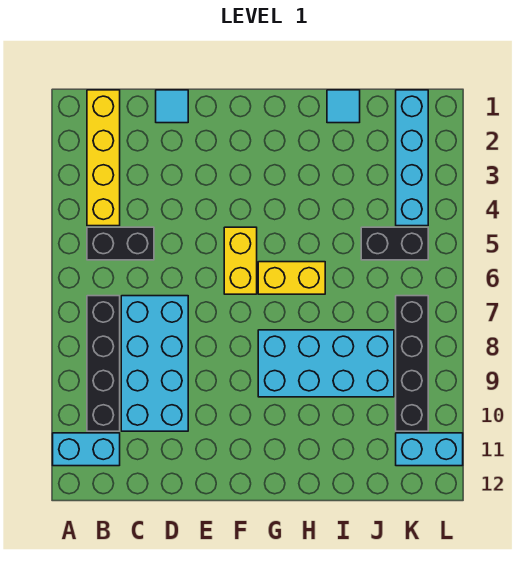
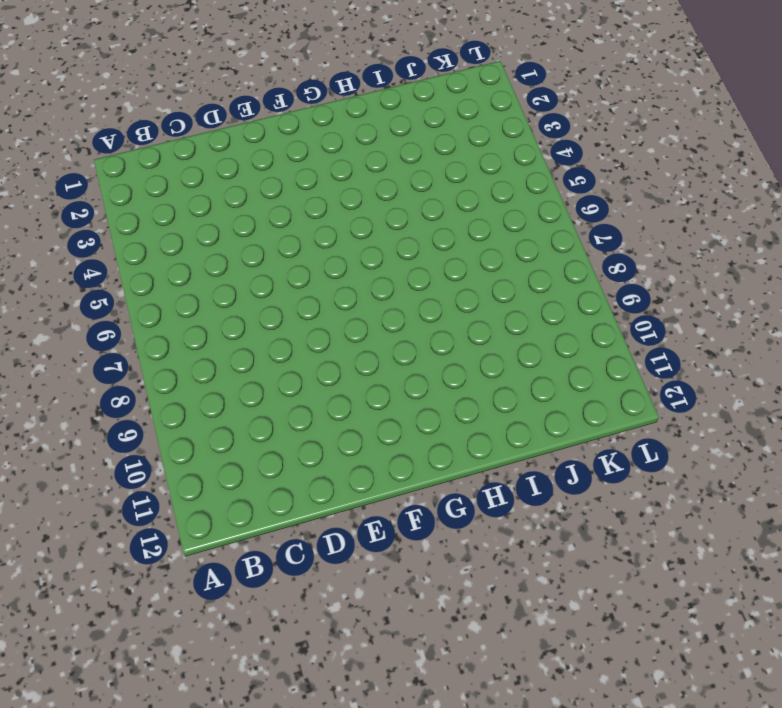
none -> cyan brick A11:B11 level 1
none -> yellow brick B1:B4 level 1
none -> black brick B5:C5 level 1

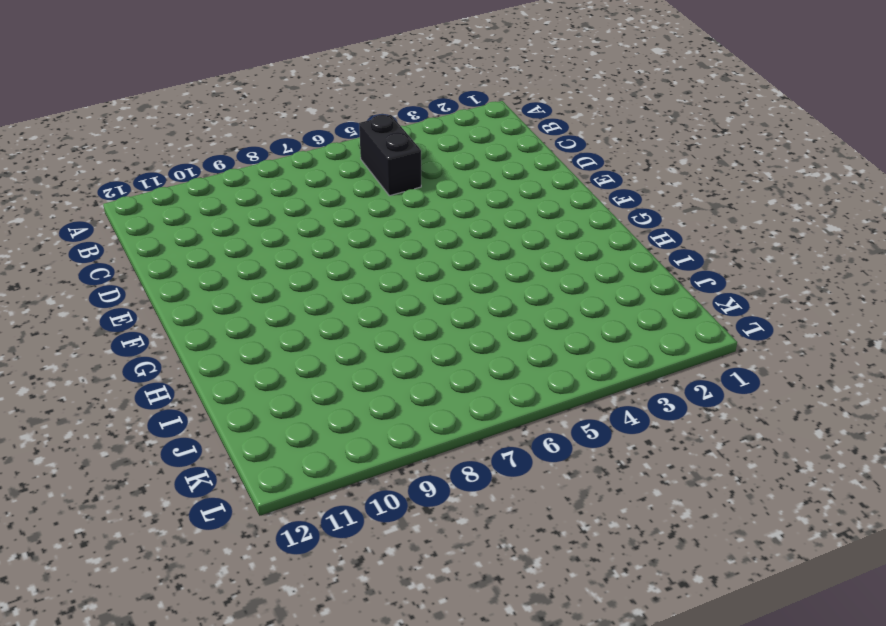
none -> cyan brick A11:B11 level 1
none -> yellow brick B1:B4 level 1
none -> black brick B7:B10 level 1

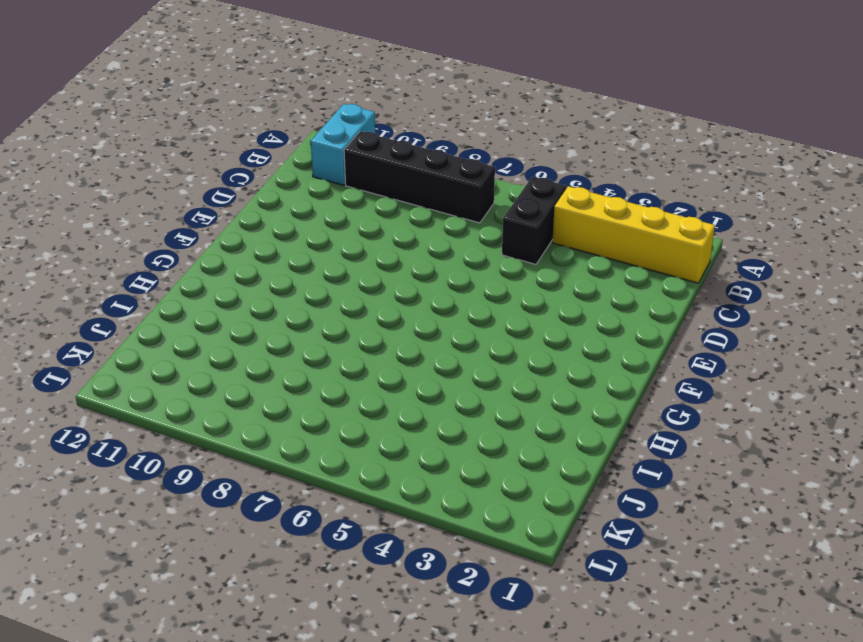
none -> cyan brick C7:D10 level 1
none -> cyan tile D1 level 1
none -> yellow brick F5:F6 level 1

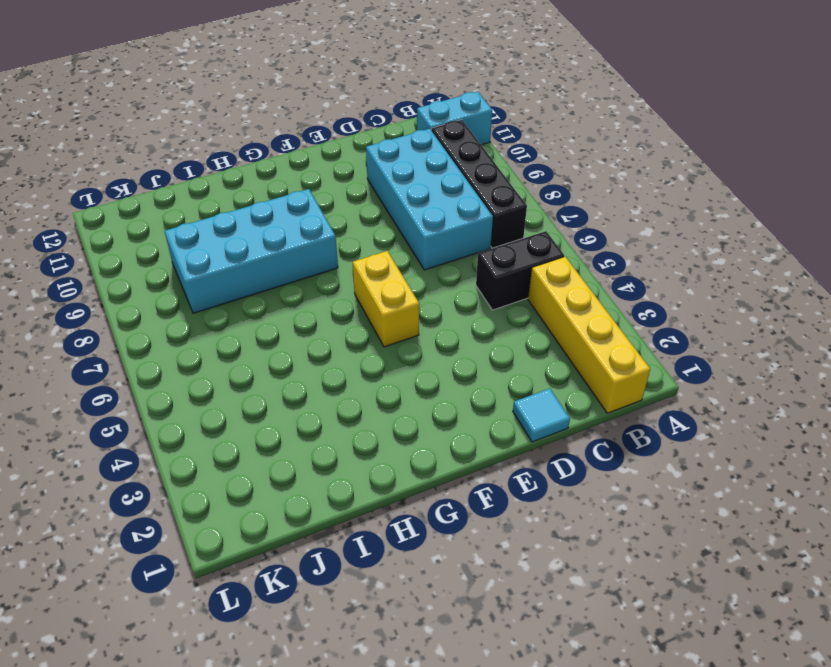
none -> yellow brick G6:H6 level 1
none -> cyan tile I1 level 1
none -> black brick J5:K5 level 1

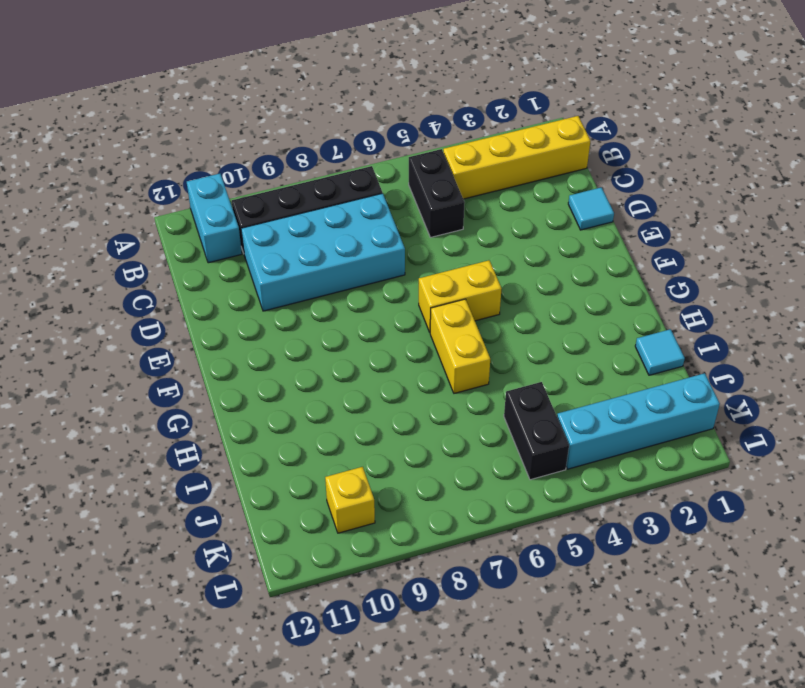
yellow brick K10 level 1 -> black brick K7:K10 level 1
none -> cyan brick G8:J9 level 1
none -> cyan brick K11:L11 level 1

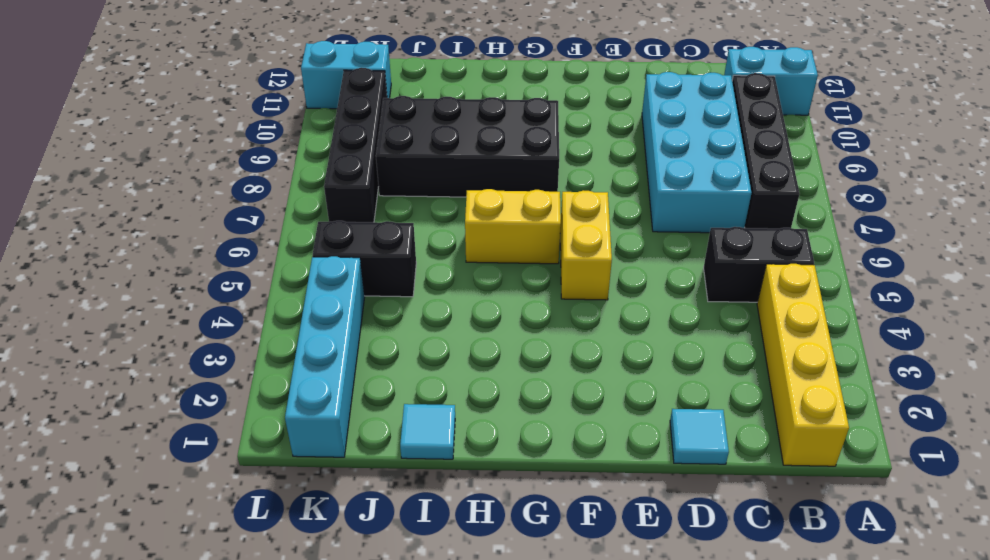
black brick G8:J9 level 1 -> cyan brick G8:J9 level 1

